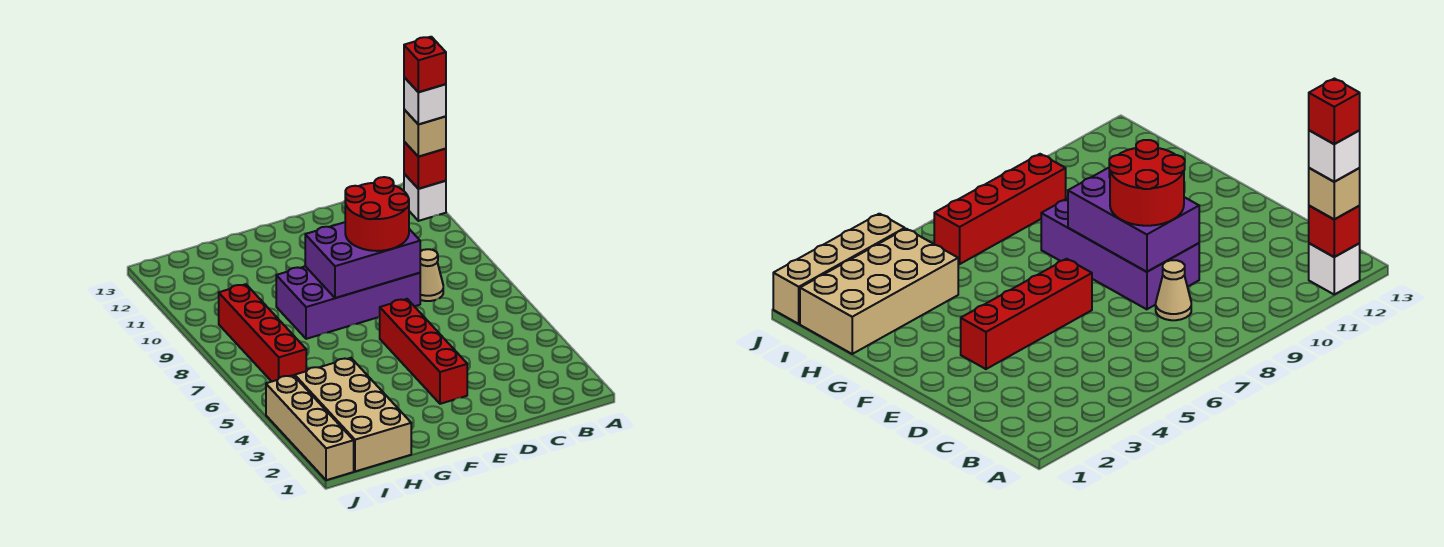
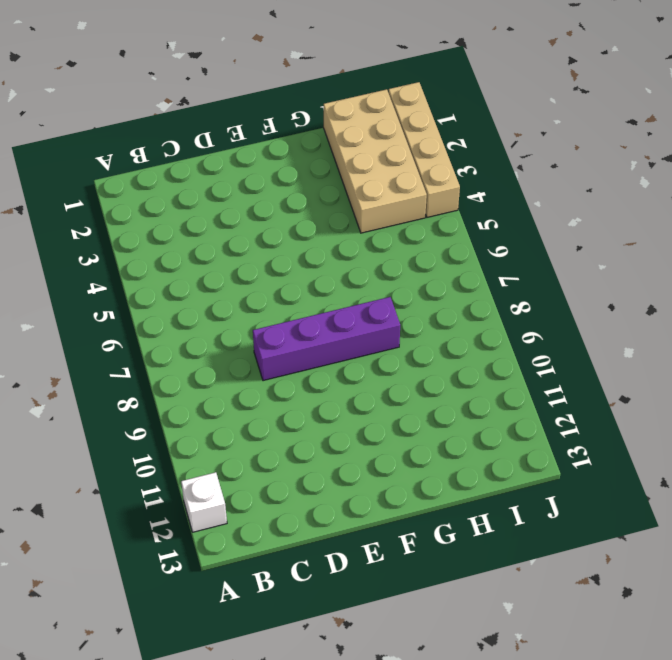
purple brick D8:G8 level 1 -> purple brick D8:G9 level 1
none -> tan cone C8 level 1
none -> red brick E3:E6 level 1
none -> red brick I6:I9 level 1

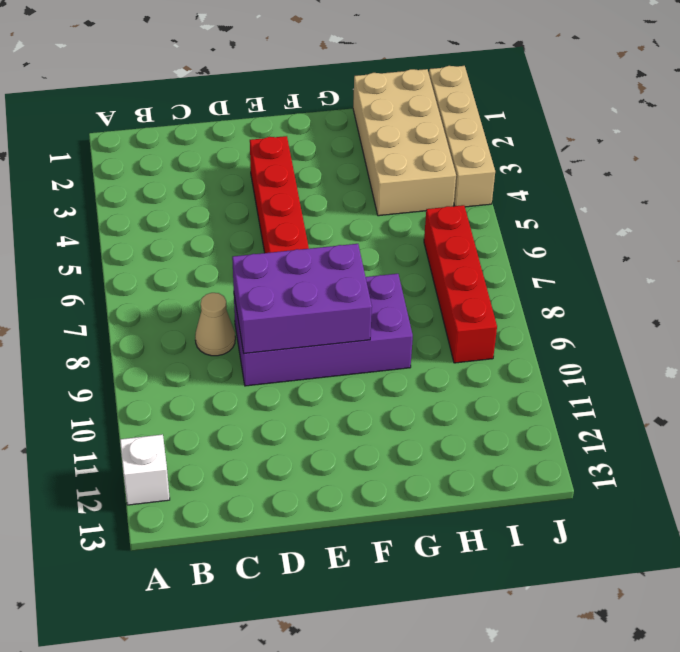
none -> red brick A12 level 2
none -> tan brick A12 level 3
none -> red round brick D8:E9 level 3

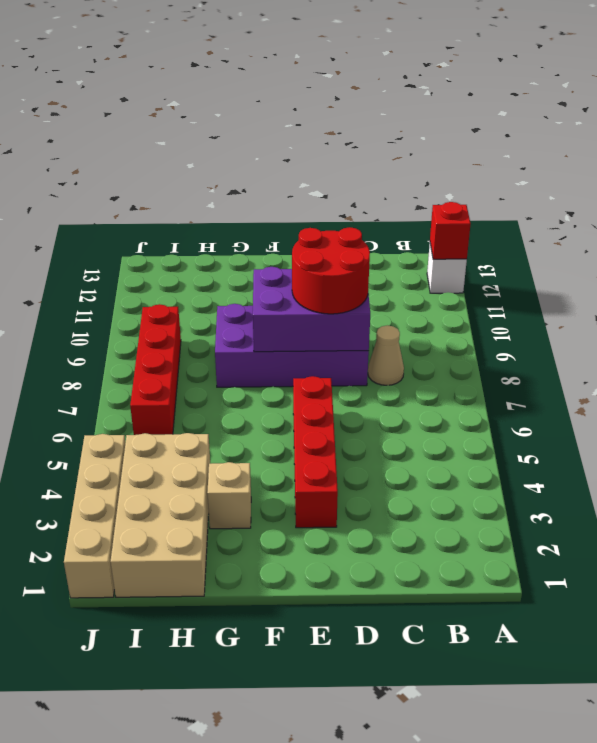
tan brick G3 level 1 -> tan brick A12 level 3
none -> white brick A12 level 4
none -> red brick A12 level 5

